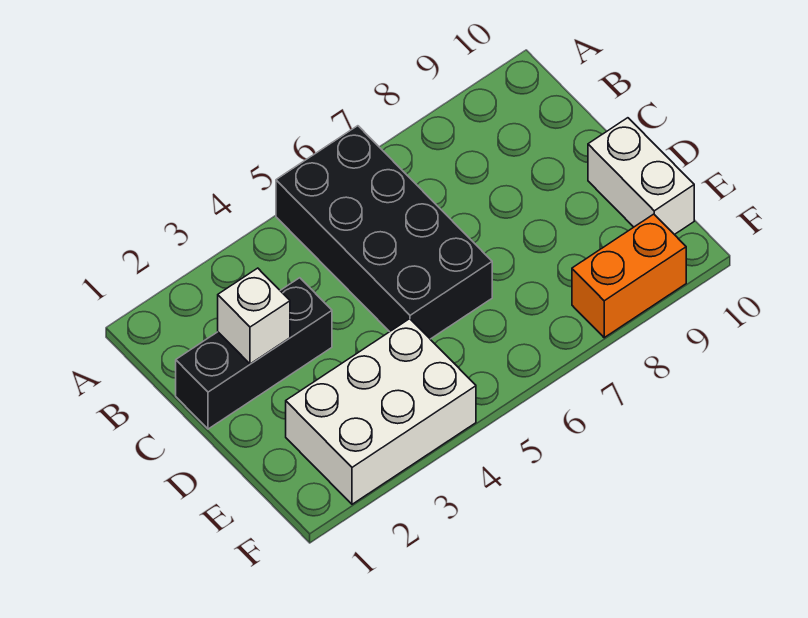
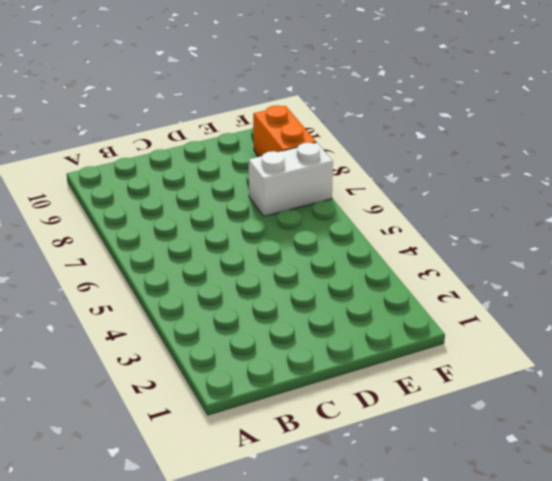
white brick E7:F7 level 1 -> white brick D10:E10 level 1
none -> black brick A5:D6 level 1
none -> black brick C1:C3 level 1

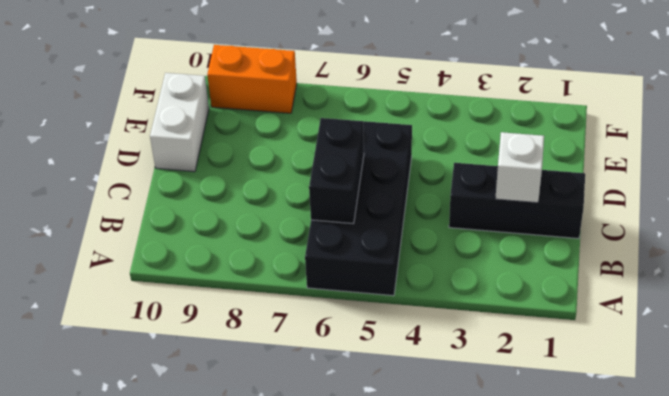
black brick B6:C6 level 2 -> none
none -> white brick E2:F4 level 1

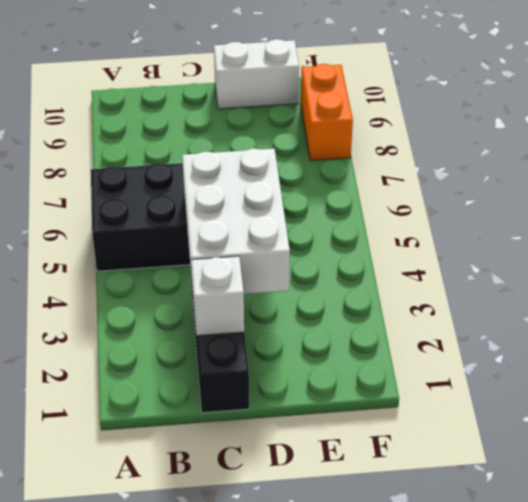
white brick C3:D5 level 2 -> white brick E2:F4 level 1

